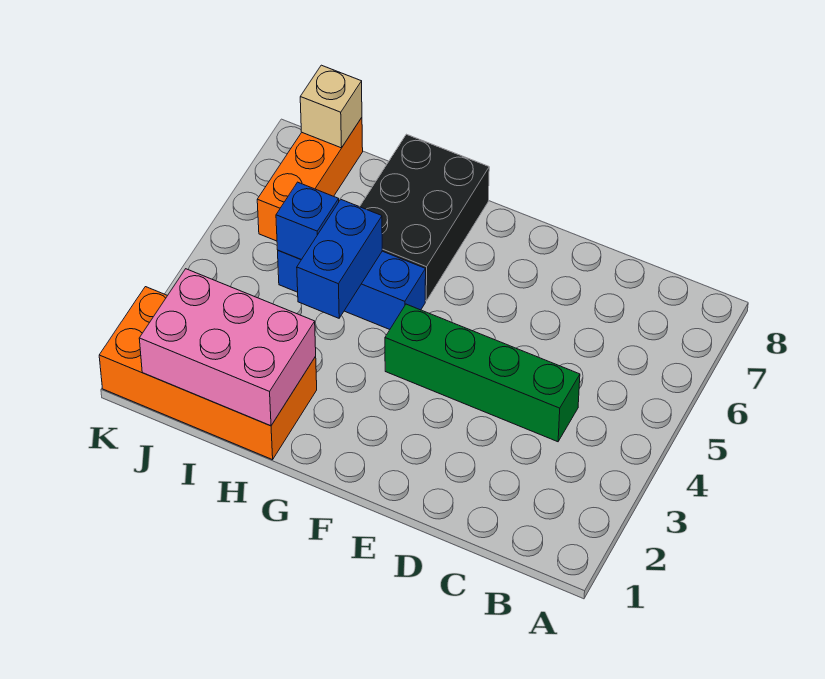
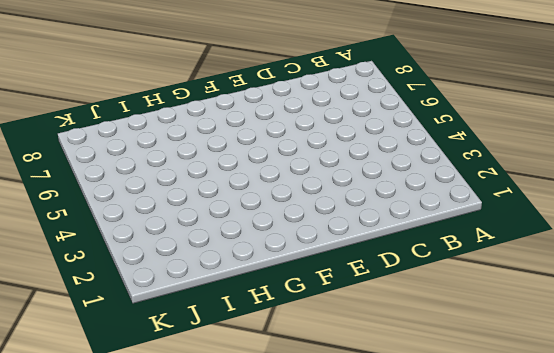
none -> green brick C4:F4 level 1
none -> blue brick G5:I5 level 1

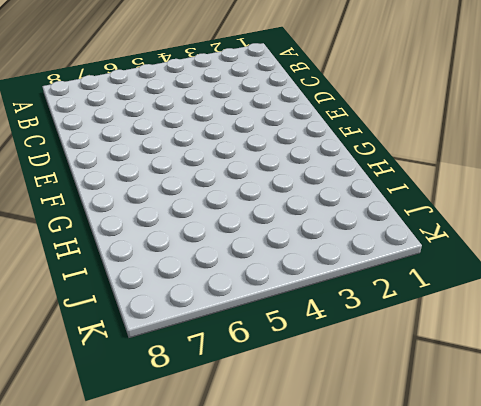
none -> green brick C4:F4 level 1
none -> blue brick G5:I5 level 1

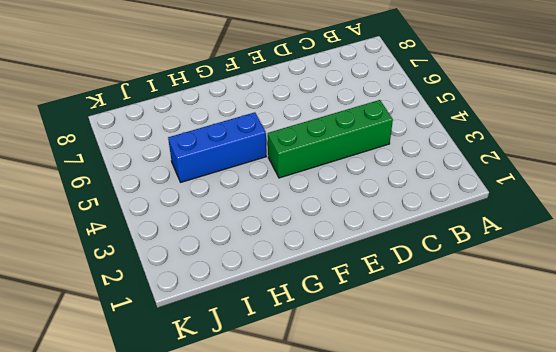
none -> black brick G6:H8 level 1
none -> orange brick H1:K2 level 1

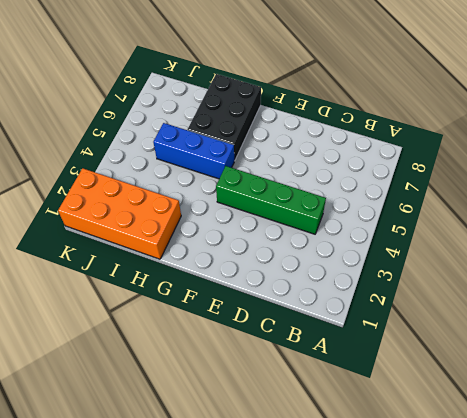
none -> orange brick J6:J8 level 1
none -> pink brick H1:J2 level 2

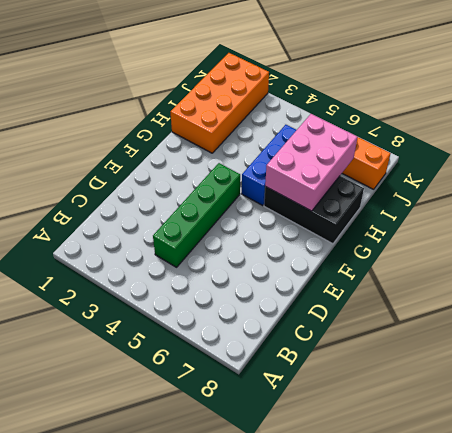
pink brick G6:I7 level 2 -> pink brick H1:J2 level 2
none -> blue brick H4:H5 level 2
none -> blue brick I5 level 2

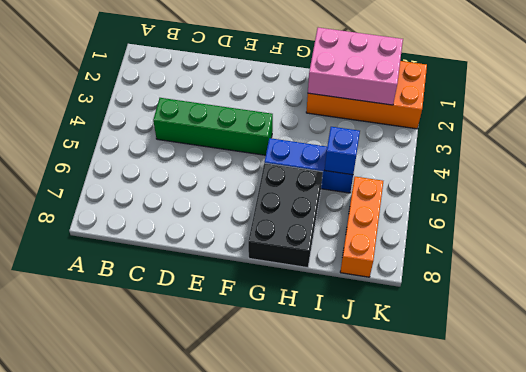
none -> blue brick H4:H5 level 2
none -> tan brick J8 level 2

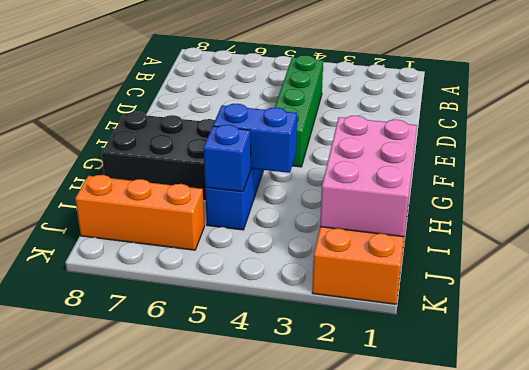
none -> tan brick J8 level 2

